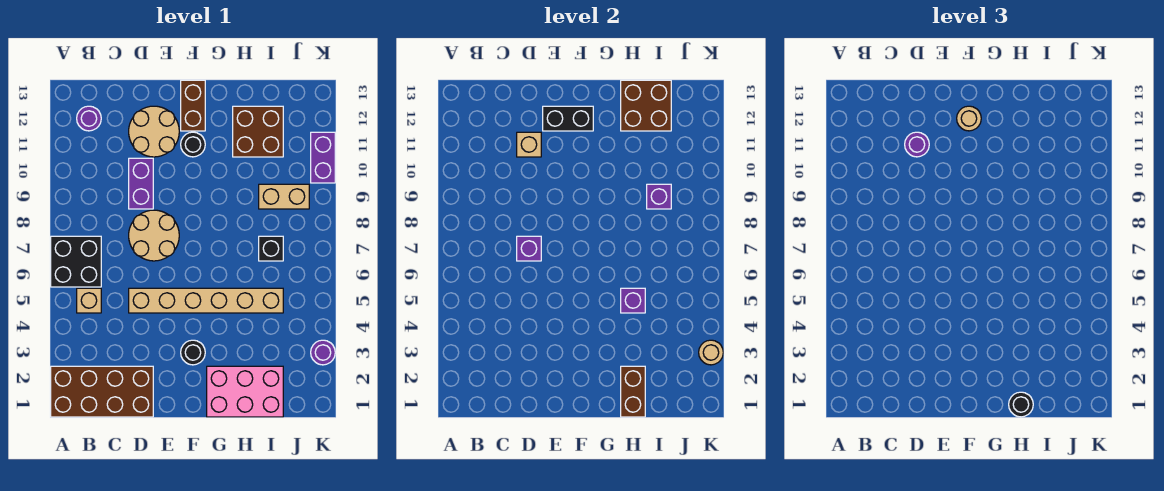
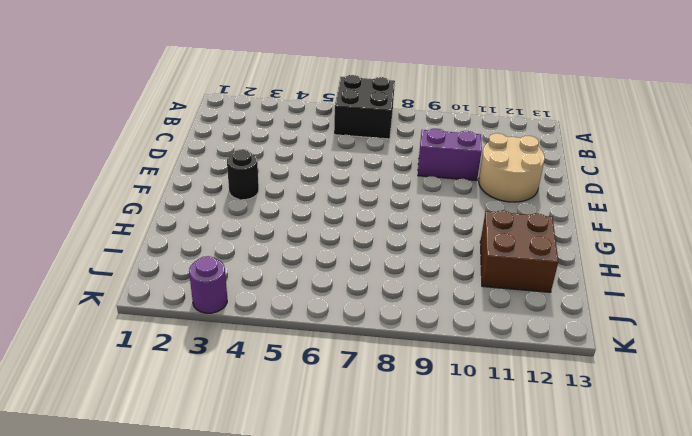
none -> brown brick A1:D2 level 1
none -> tan brick B5 level 1
none -> purple round brick B12 level 1

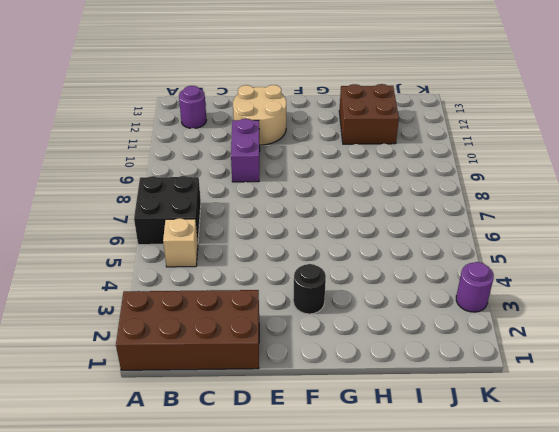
none -> tan brick D5:I5 level 1
none -> tan round brick D7:E8 level 1
none -> black round brick F11 level 1

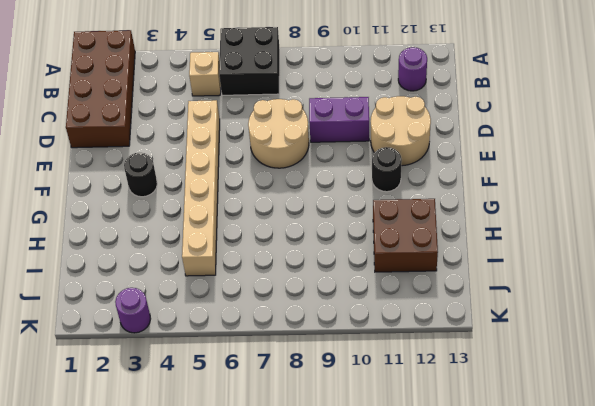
none -> brown brick F12:F13 level 1
none -> pink brick G1:I2 level 1
none -> black brick I7 level 1

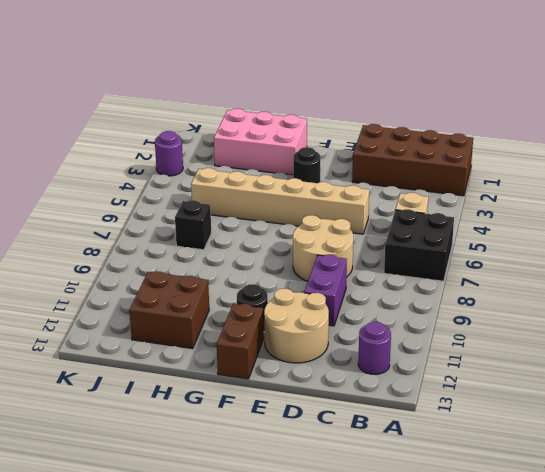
none -> tan brick I9:J9 level 1
none -> purple brick K10:K11 level 1
none -> purple brick D7 level 2

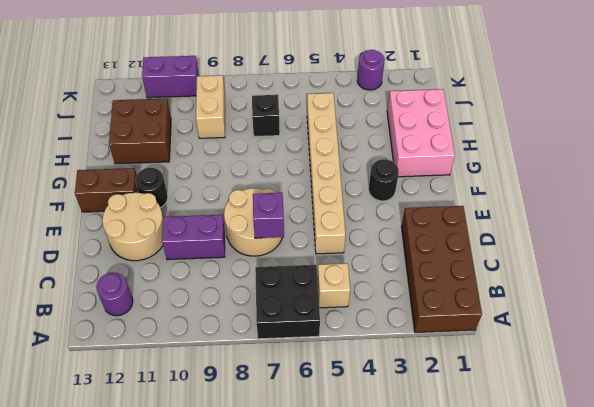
none -> tan brick D11 level 2
none -> black brick E12:F12 level 2
none -> brown brick H1:H2 level 2

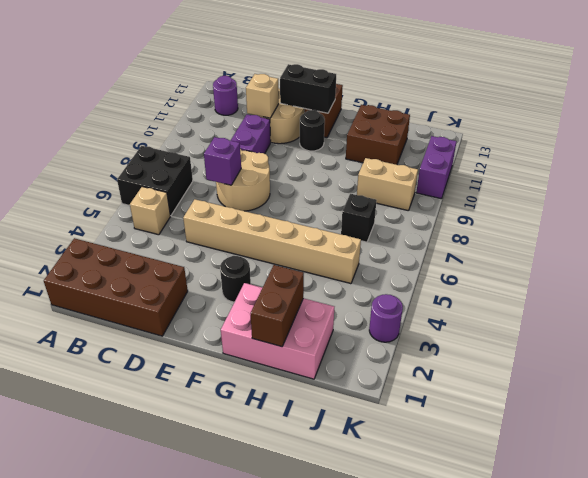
none -> purple brick H5 level 2
none -> brown brick H12:I13 level 2
none -> purple brick I9 level 2

